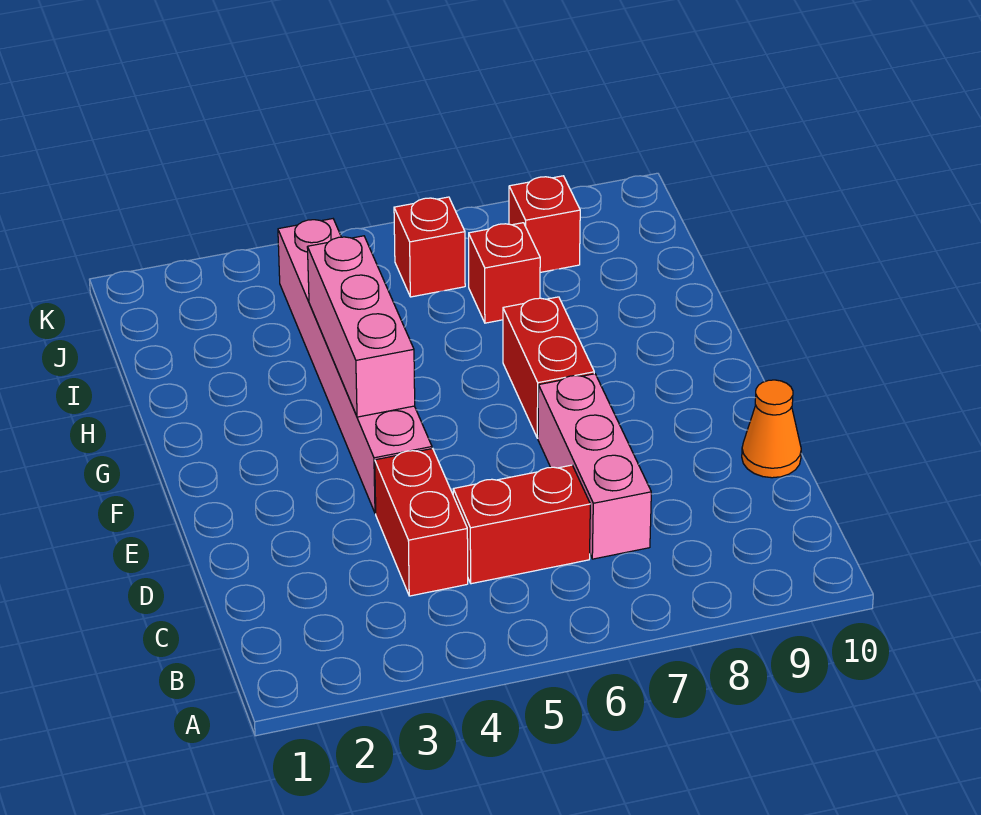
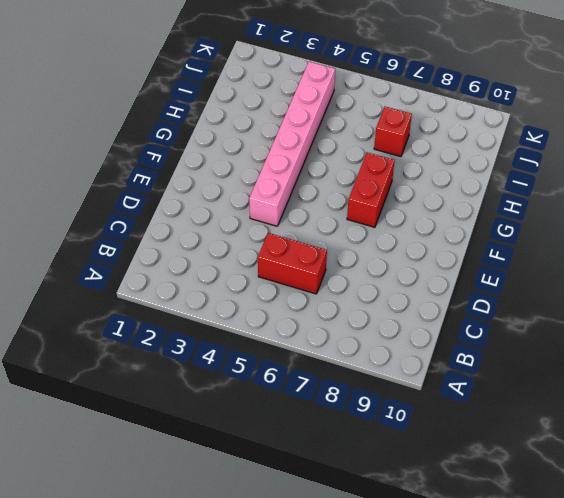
none -> red brick C4:D4 level 1
none -> pink brick C7:E7 level 1

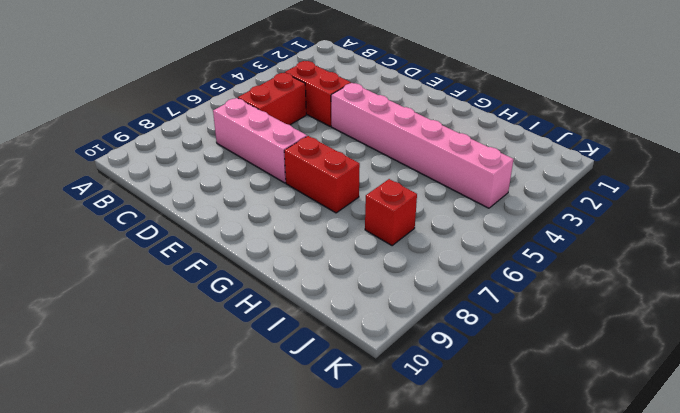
none -> orange cone D10 level 1
none -> red brick J6 level 1

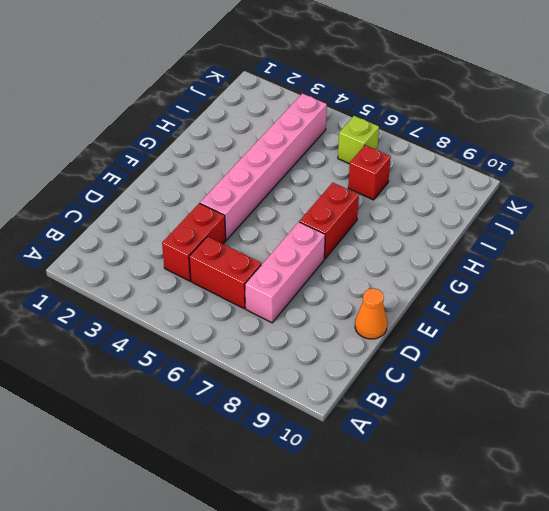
lime brick J6 level 1 -> red brick J6 level 1
none -> red brick J8 level 1
none -> pink brick F4:H4 level 2

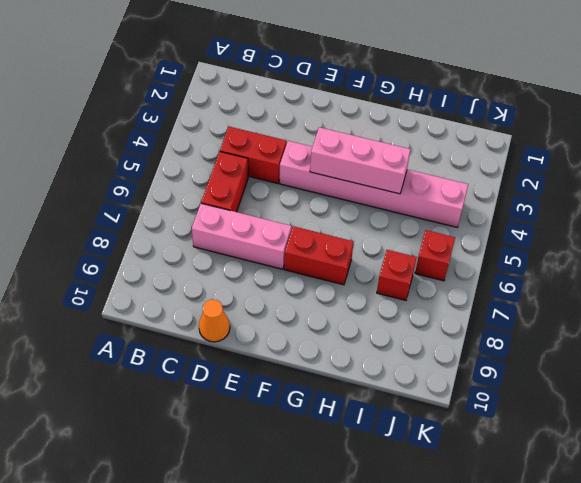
none -> red brick J8 level 1

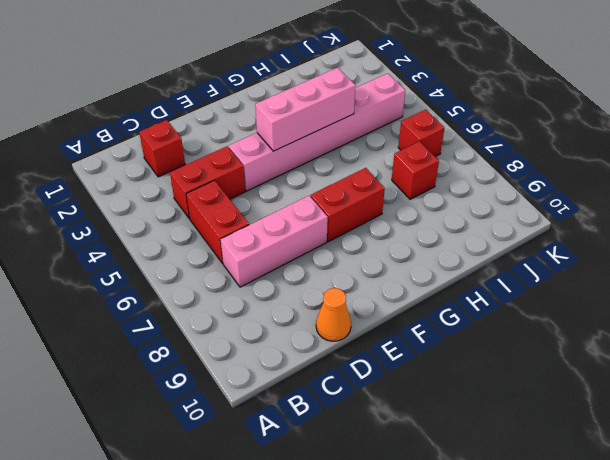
red brick C2 level 1 -> red brick J8 level 1

